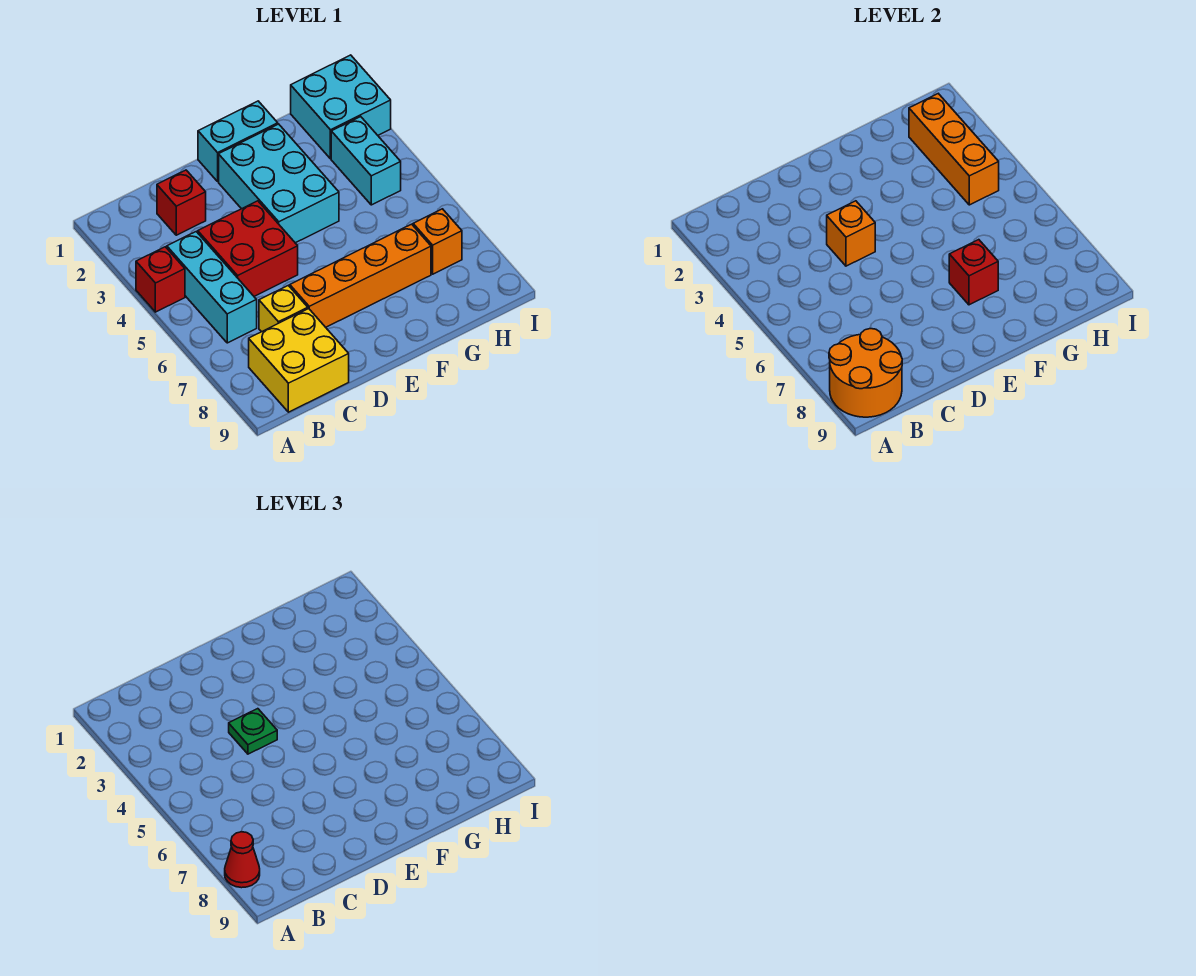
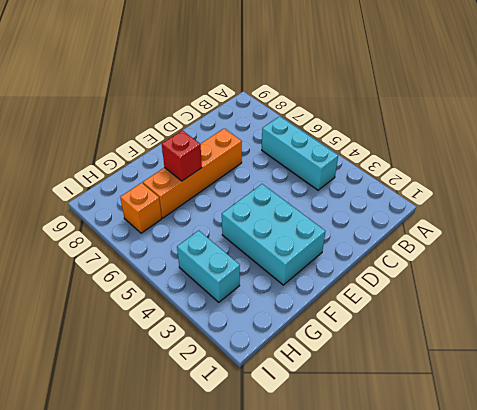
none -> red brick A4 level 1
none -> yellow brick B8:C9 level 1
none -> red brick C2 level 1

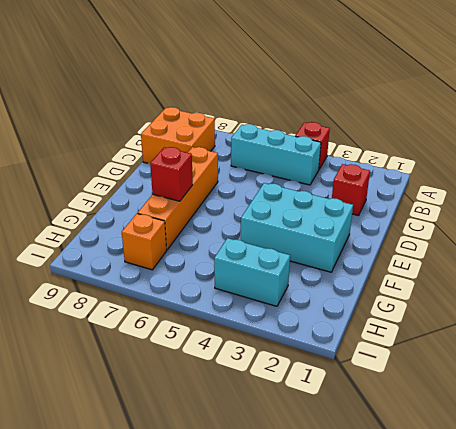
orange brick B8:C9 level 1 -> yellow brick B8:C9 level 1
none -> red brick C4:D5 level 1
none -> yellow brick C7 level 1
none -> cyan brick E1:F1 level 1

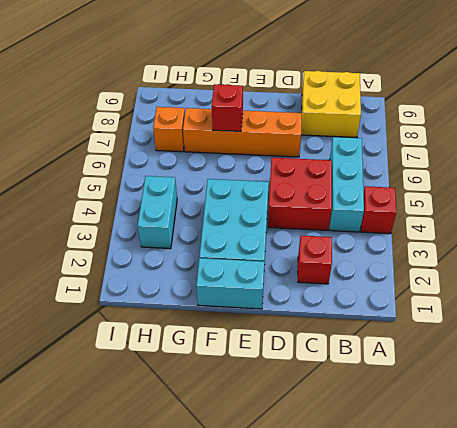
none -> yellow brick C7 level 1
none -> cyan brick H1:I2 level 1
none -> orange round brick A8:B9 level 2

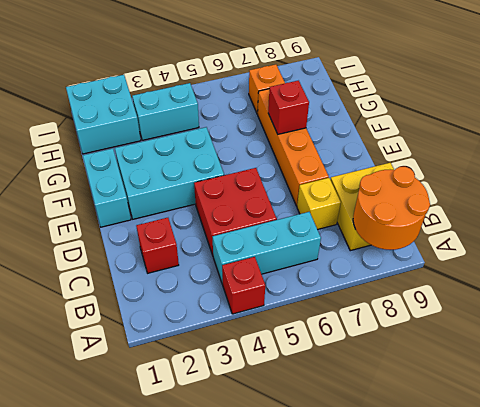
none -> orange brick D4 level 2
none -> orange brick H2:H4 level 2
none -> red cone A8 level 3

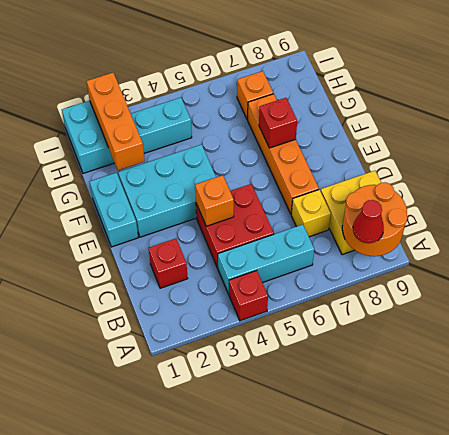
orange brick G2:I2 level 2 -> orange brick H2:H4 level 2
none -> green plate D4 level 3

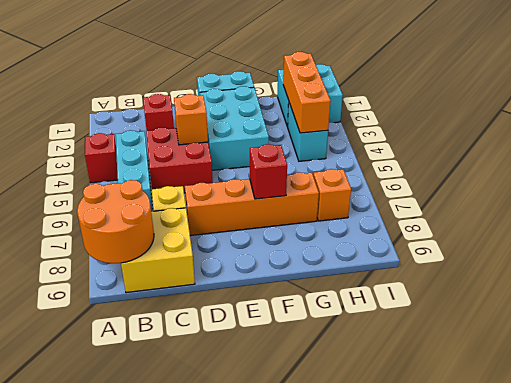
none -> red cone A8 level 3
none -> green plate D4 level 3

